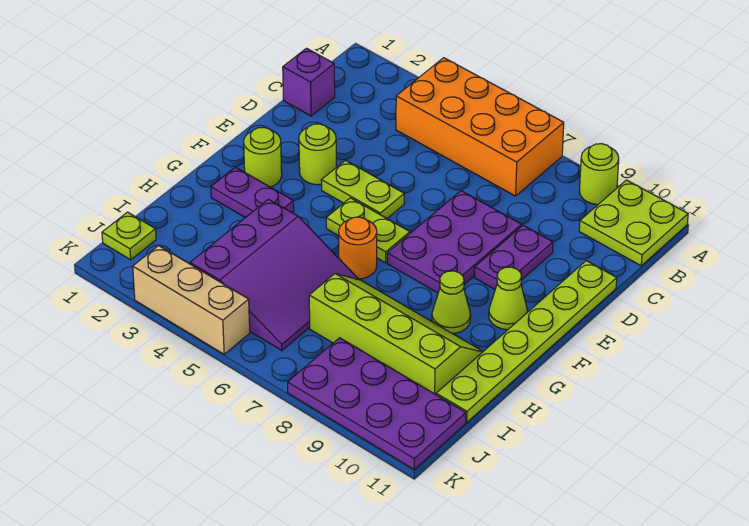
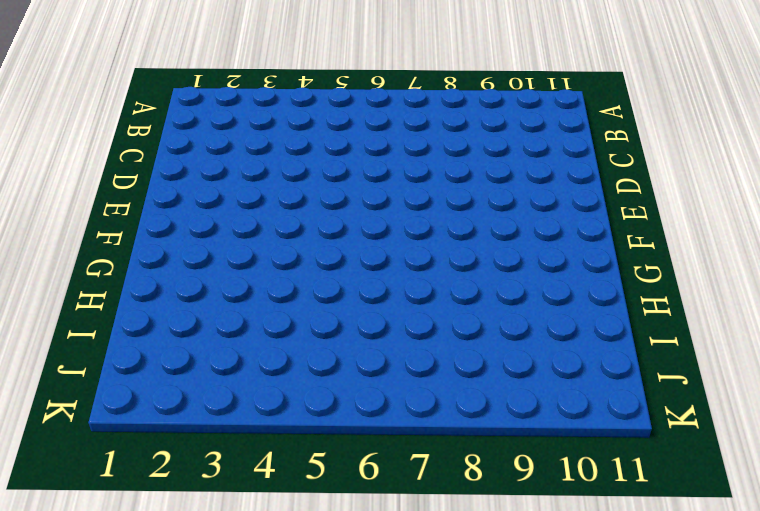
none -> orange brick A4:B7 level 1
none -> lime round brick A9 level 1
none -> lime plate A10:B11 level 1

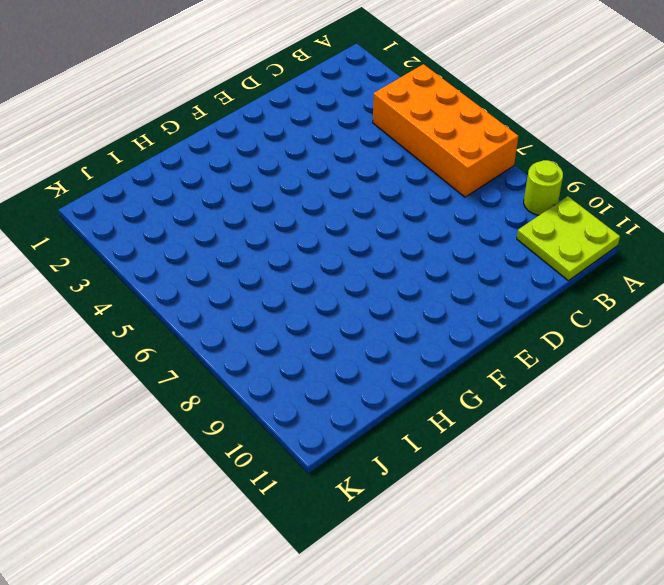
none -> purple brick C1 level 1
none -> purple plate D7:F8 level 1
none -> purple plate D9:E9 level 1

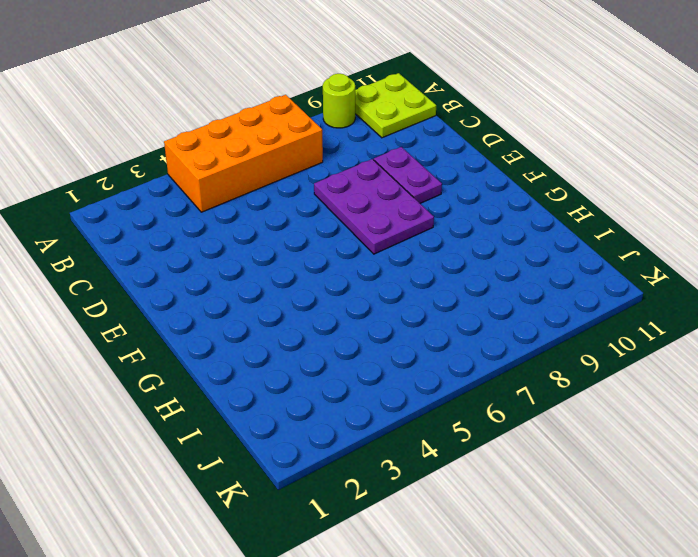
none -> purple brick C1 level 1
none -> lime plate D11:I11 level 1
none -> lime round brick E3 level 1

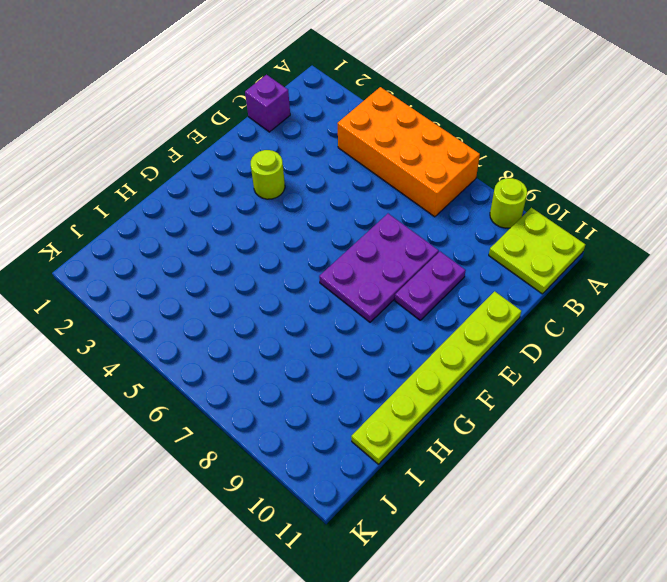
none -> lime plate E4:E5 level 1
none -> lime round brick F2 level 1
none -> lime plate F5:F6 level 1

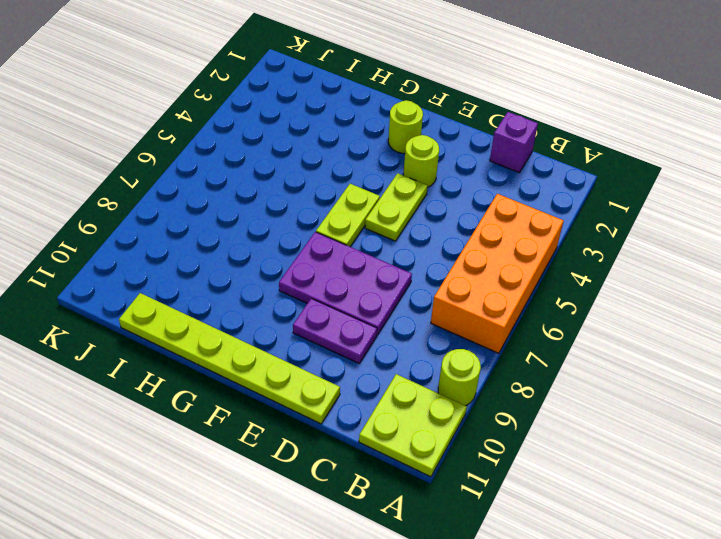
none -> lime cone F10 level 1
none -> purple plate G2:G3 level 1
none -> orange round brick G6 level 1

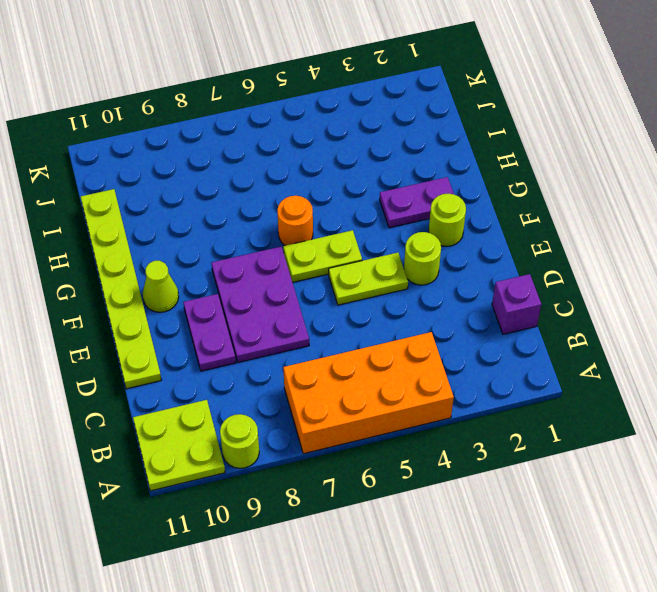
none -> lime cone G9 level 1
none -> purple slope H4:J6 level 1 top 4
none -> lime slope H7:I10 level 1 top I

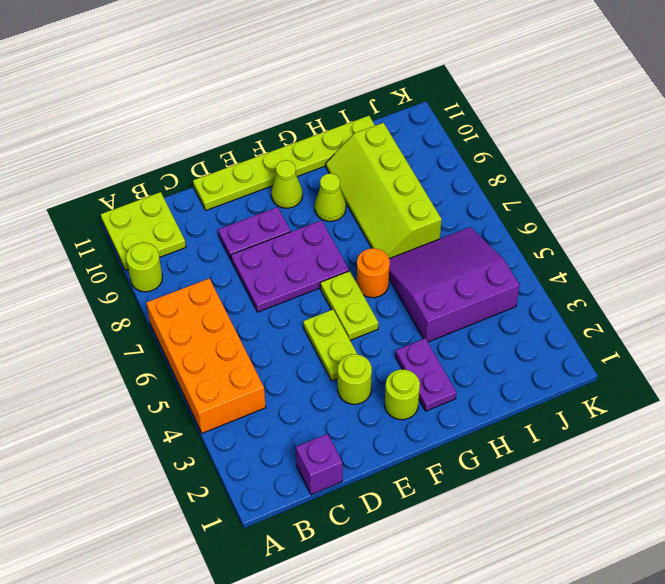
none -> lime plate J1 level 1
none -> purple plate J8:K11 level 1
none -> tan brick K3:K5 level 1

